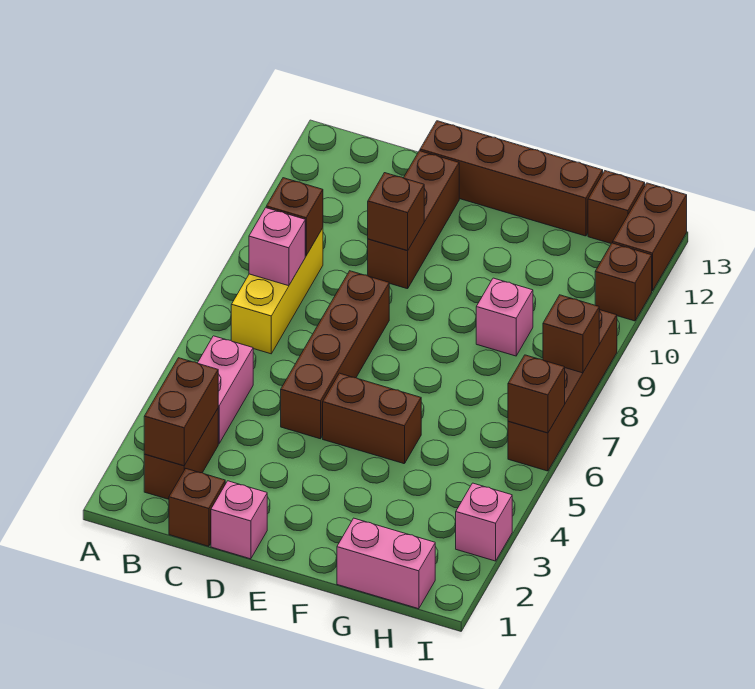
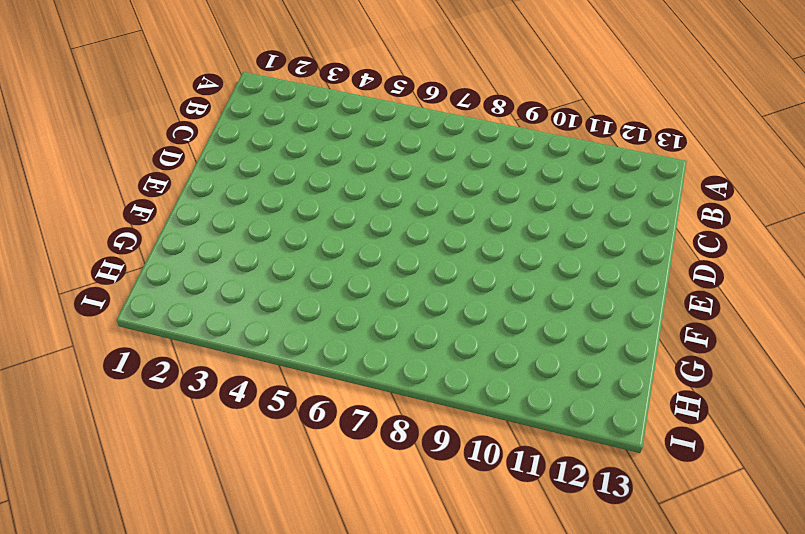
none -> brown brick B2:B3 level 1
none -> pink brick B4:B5 level 1
none -> yellow brick B7:B9 level 1

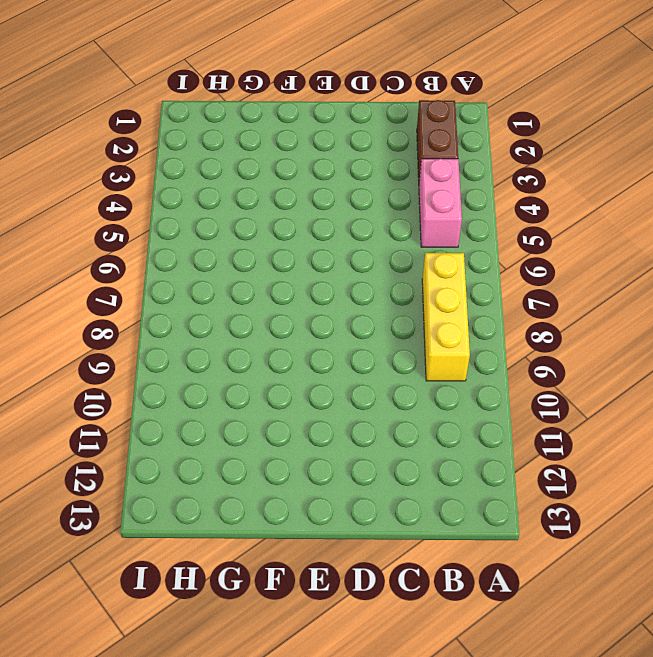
none -> brown brick C1 level 1
none -> pink brick D1 level 1
none -> brown brick D5:D8 level 1

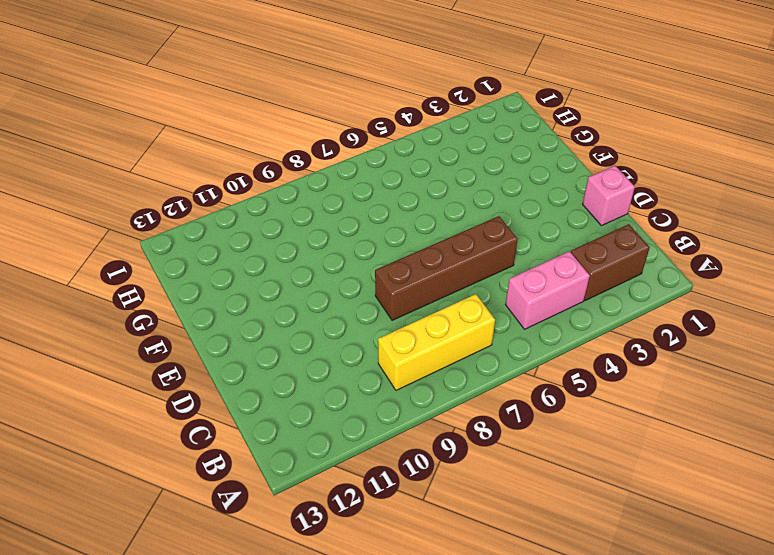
none -> brown brick C1 level 1
none -> brown brick D10:D12 level 1
none -> brown brick D13:G13 level 1

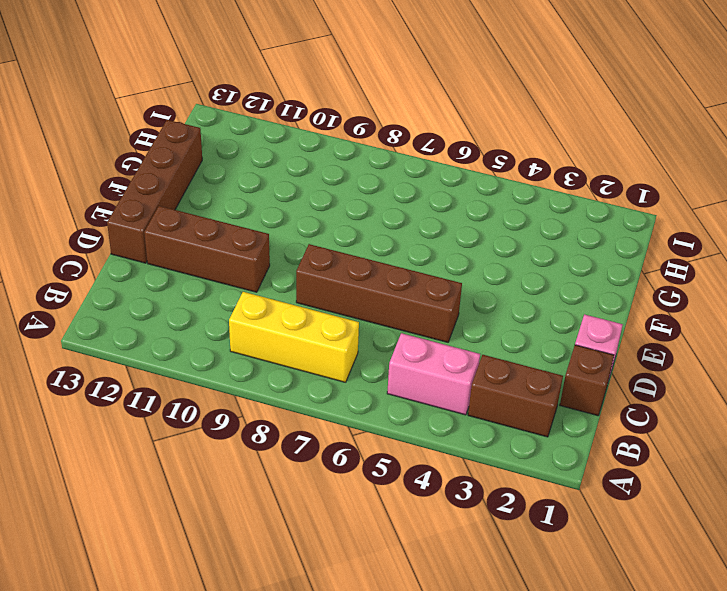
none -> brown brick E5:F5 level 1
none -> pink brick G1:H1 level 1
none -> pink brick G9 level 1

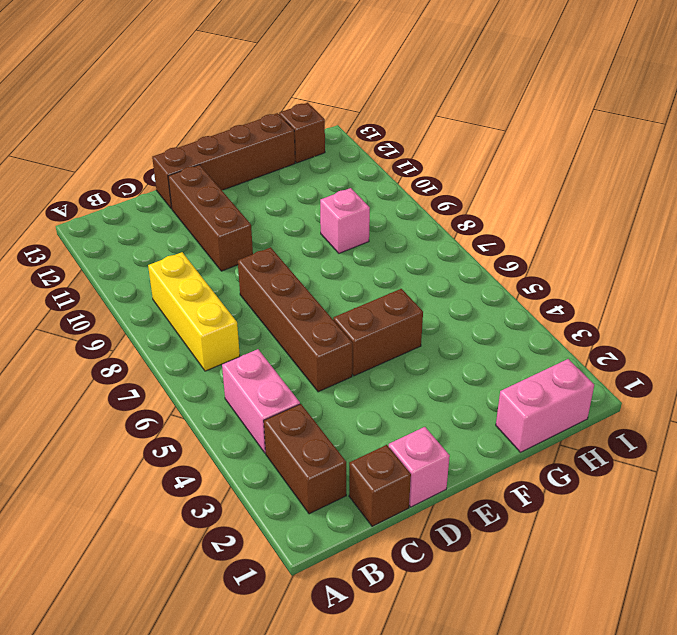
none -> pink brick I3 level 1
none -> brown brick I6:I9 level 1
none -> brown brick I11 level 1

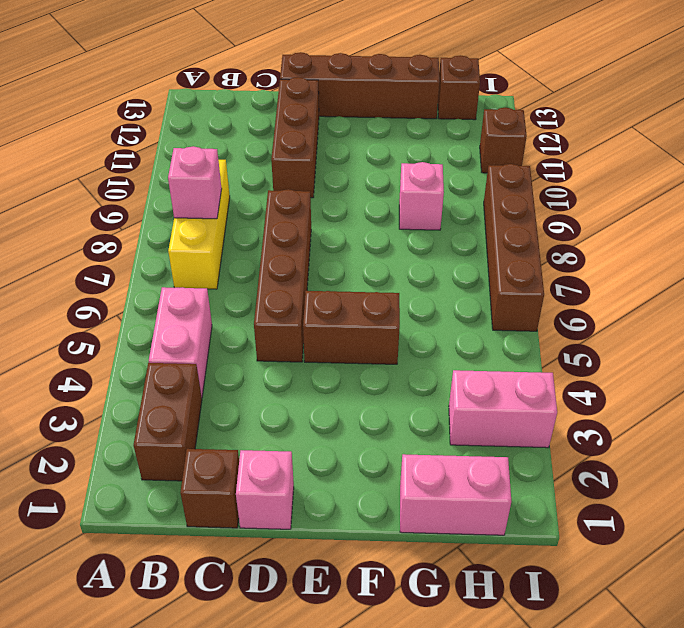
pink brick H3:I3 level 1 -> pink brick I3 level 1
none -> brown brick I12:I13 level 1
none -> brown brick B2:B3 level 2
none -> brown brick B9 level 2

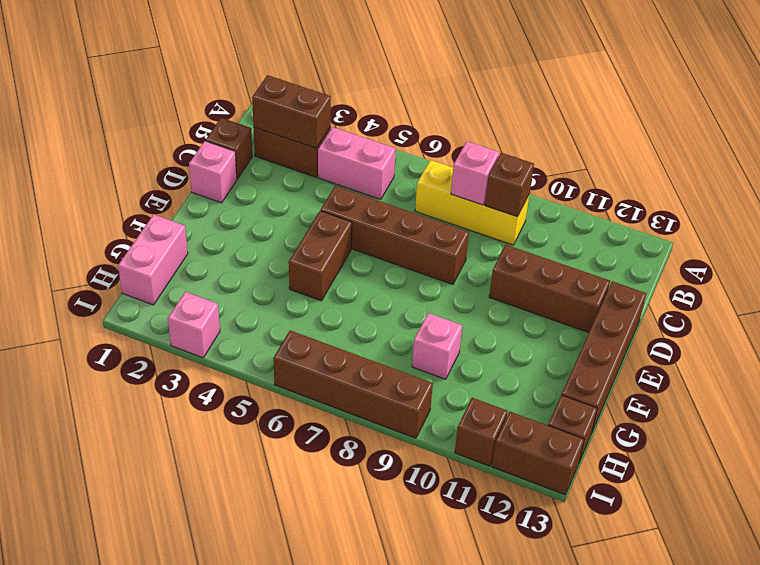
none -> brown brick D10 level 2
none -> brown brick I6 level 2
none -> brown brick I8 level 2

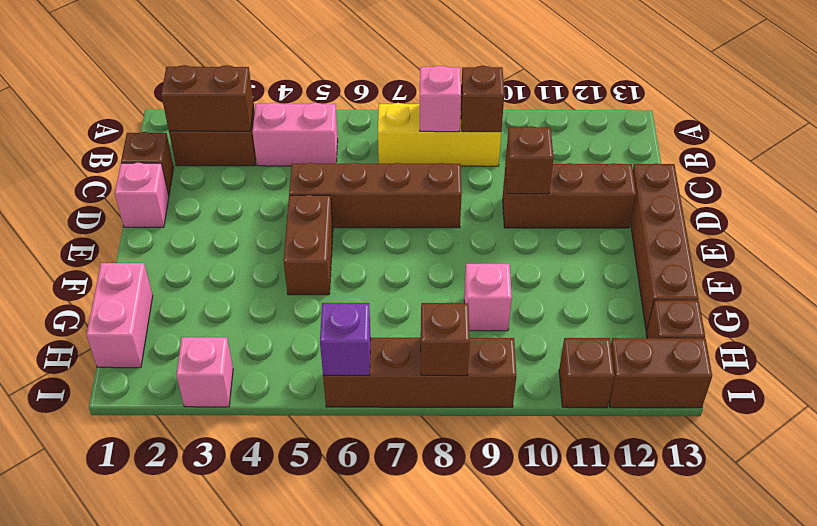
purple brick I6 level 2 -> brown brick I6 level 2

